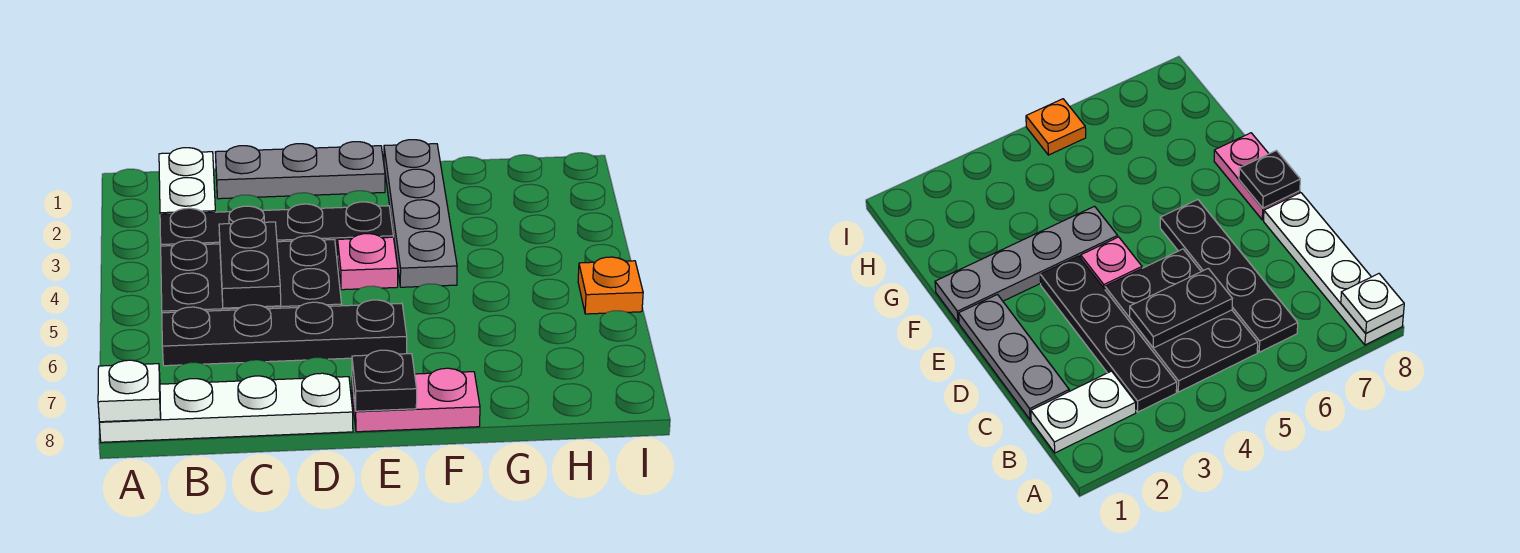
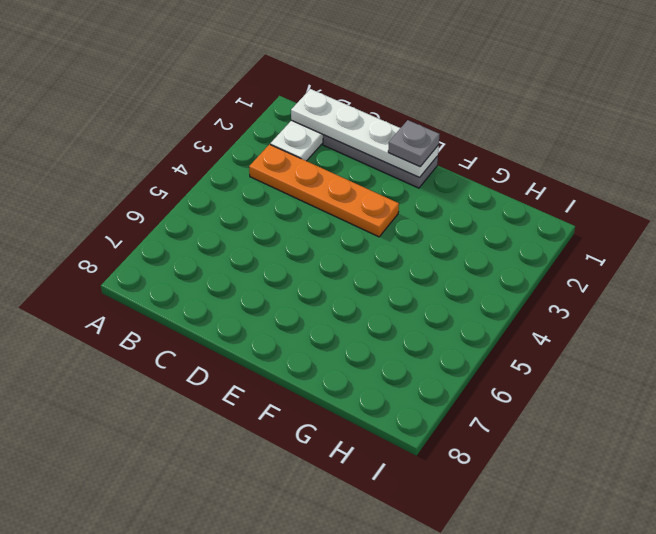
white plate B1:E1 level 2 -> white plate A8:D8 level 1
orange plate B3:E3 level 1 -> black plate B3:E3 level 1
grey plate E1 level 3 -> none
none -> black plate B4:D5 level 1
none -> black plate B6:E6 level 1
none -> pink plate E4 level 1

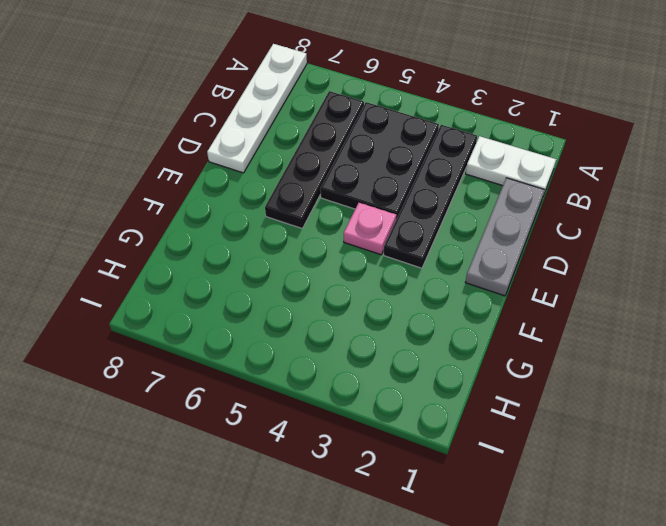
none -> pink plate E8:F8 level 1
none -> grey plate F1:F4 level 1
none -> orange plate I5 level 1

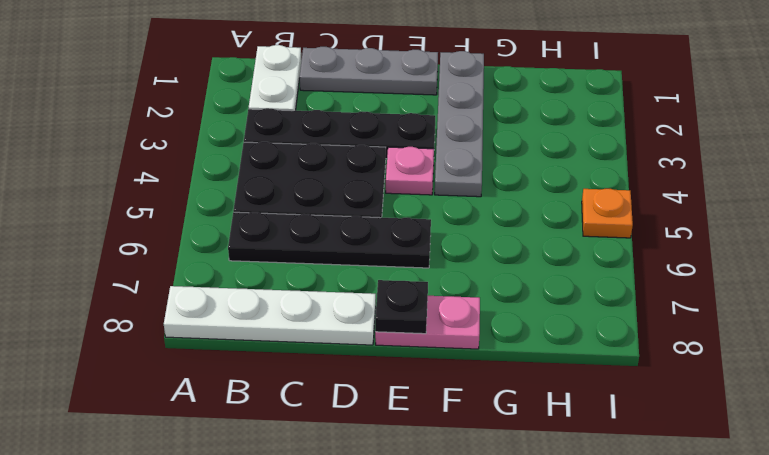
none -> white plate A8 level 2
none -> black plate C4:C5 level 2

